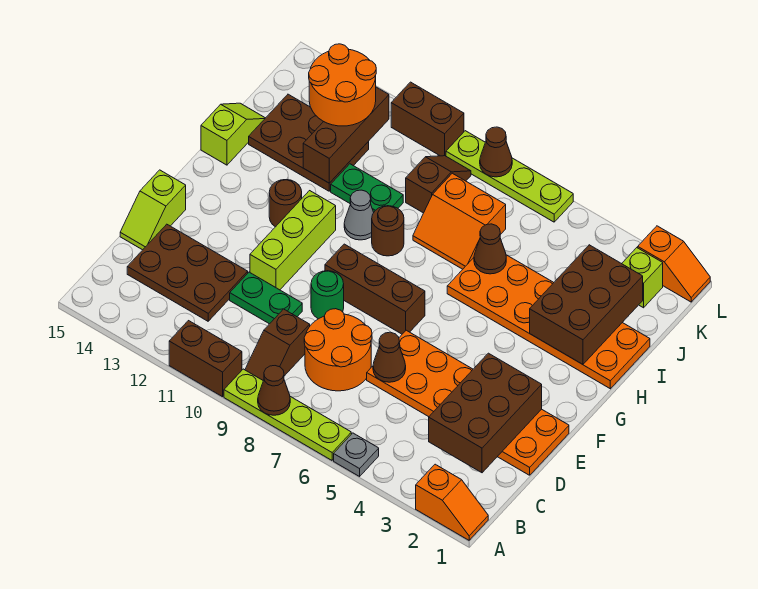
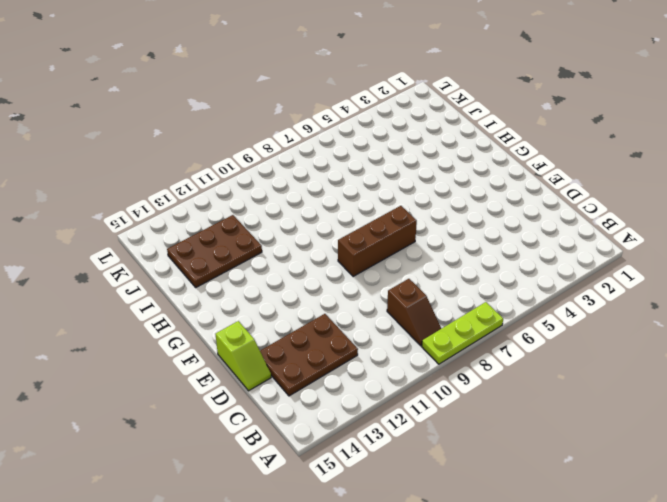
lime plate A7:A9 level 1 -> lime plate A6:A9 level 1
none -> orange slope A1:A2 level 1 top 2
none -> grey plate A5 level 1
none -> brown brick A10:A11 level 1
none -> orange round brick C7:D8 level 1

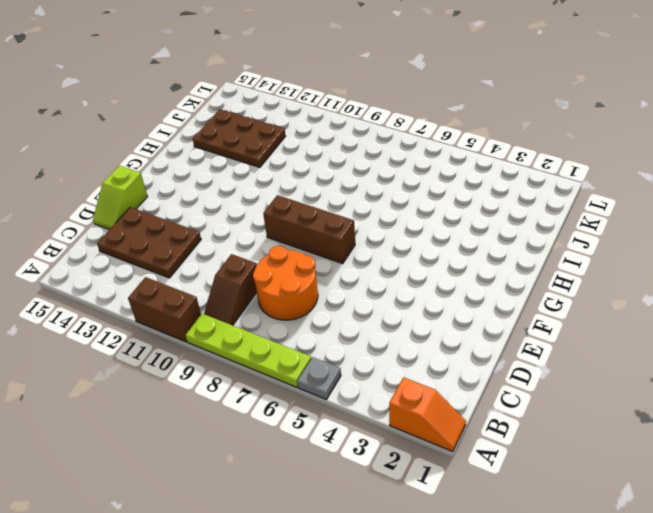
none -> orange plate D1:E6 level 1
none -> green plate D10:D11 level 1
none -> green round brick E9 level 1
none -> lime brick E11:G11 level 1

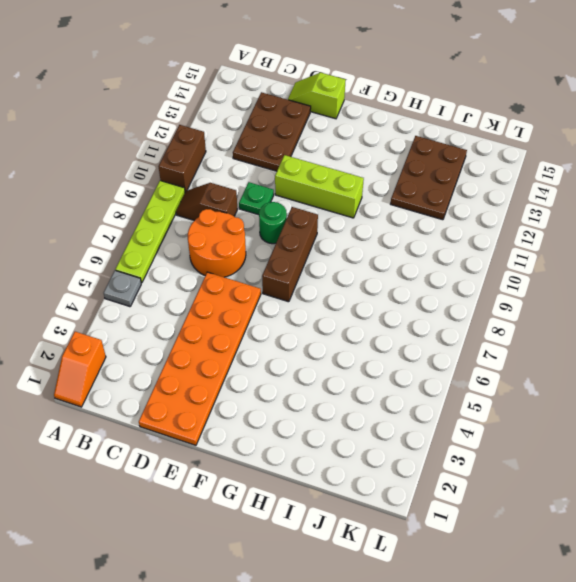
green plate D10 level 1 -> green plate D10:D11 level 1
none -> brown round brick G12 level 1
none -> orange plate H1:I6 level 1
none -> brown round brick H9 level 1
none -> grey cone H10 level 1

